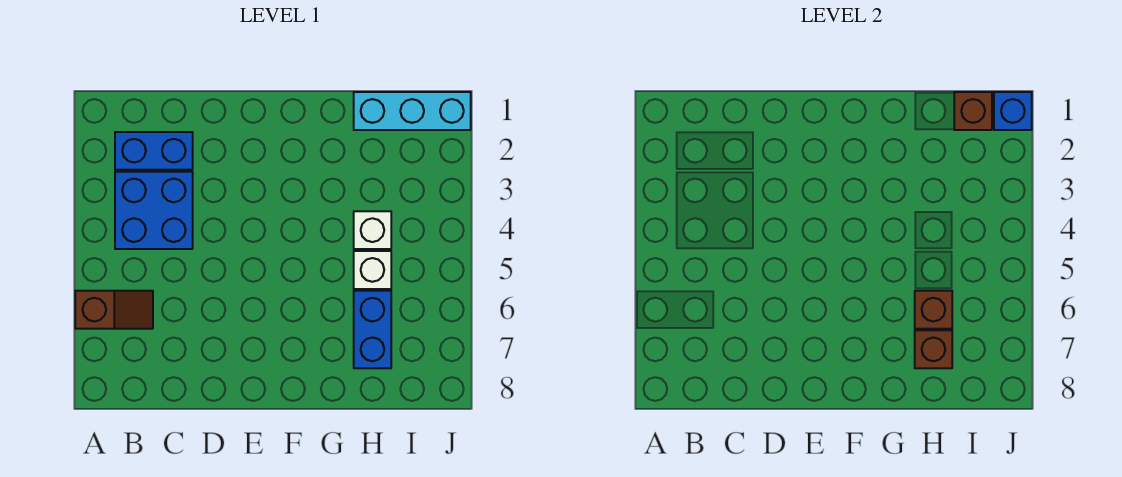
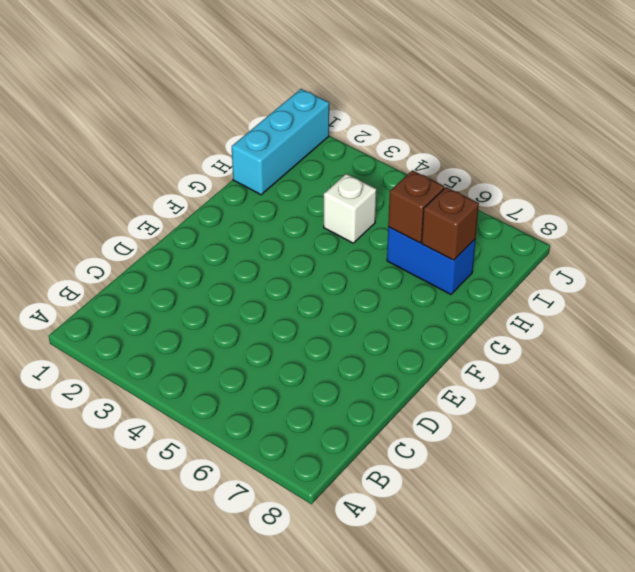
none -> brown slope A6:B6 level 1 top A
none -> blue brick B2:C2 level 1

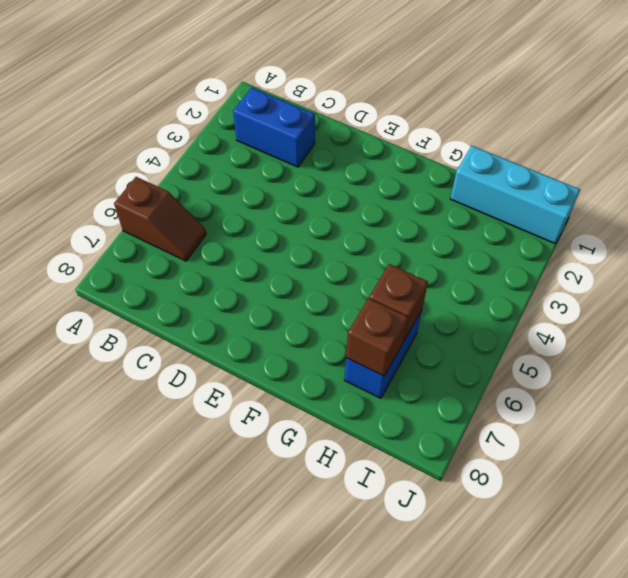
none -> blue brick B3:C4 level 1
none -> white brick H4 level 1

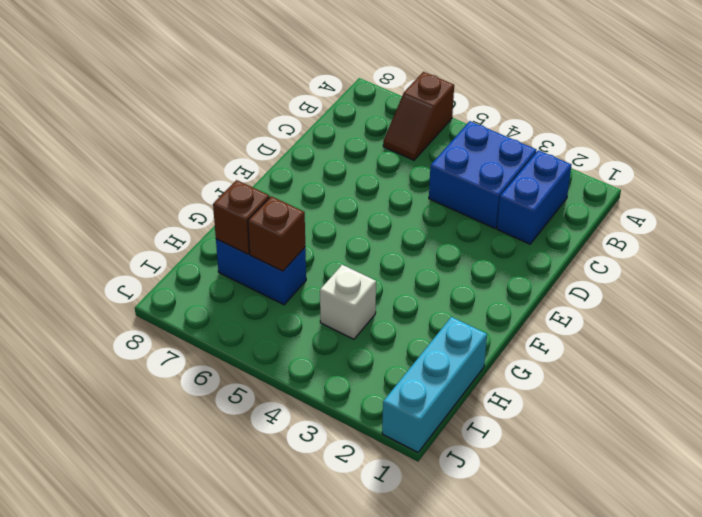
none -> white brick H5 level 1
none -> brown brick I1 level 2

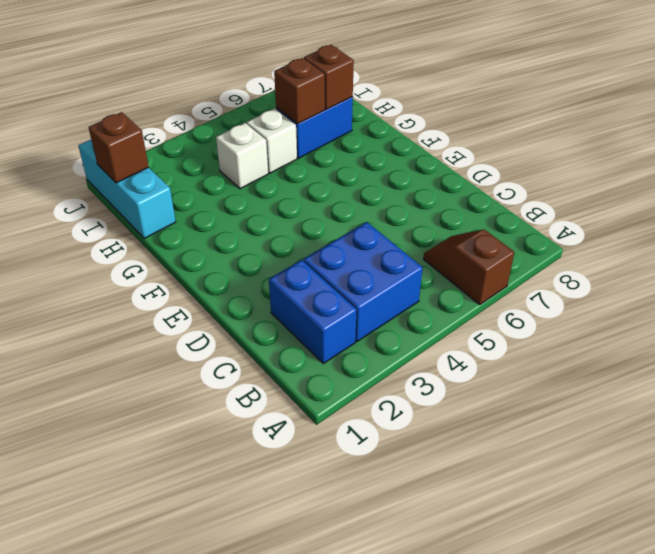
none -> blue brick J1 level 2

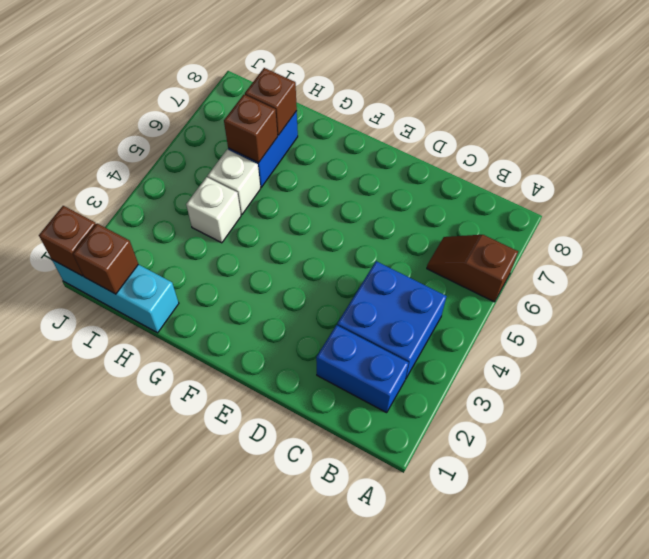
brown brick J1 level 2 -> blue brick J1 level 2

